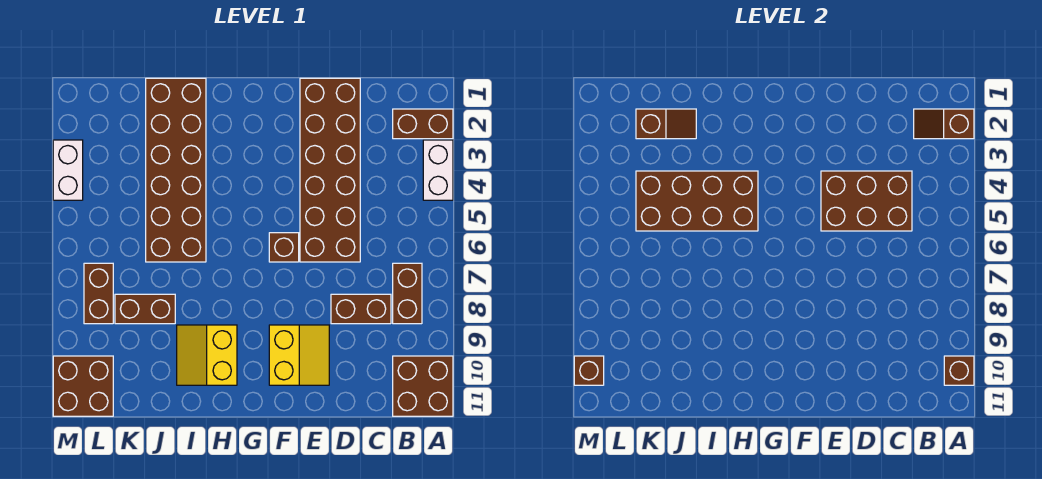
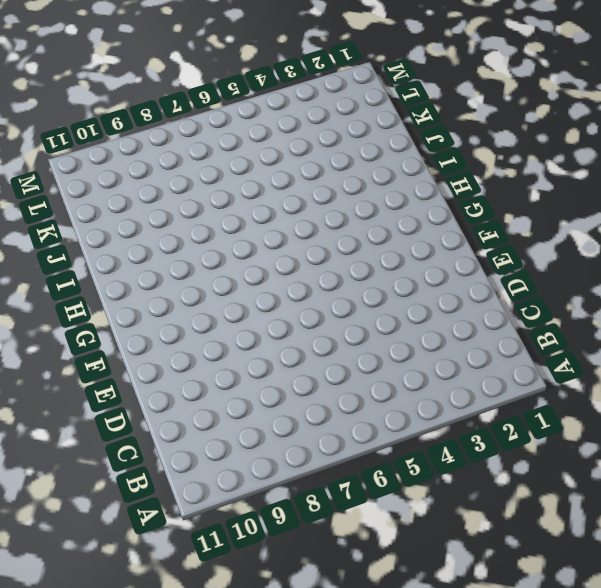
none -> brown brick A2:B2 level 1
none -> white brick A3:A4 level 1
none -> brown brick A10:B11 level 1

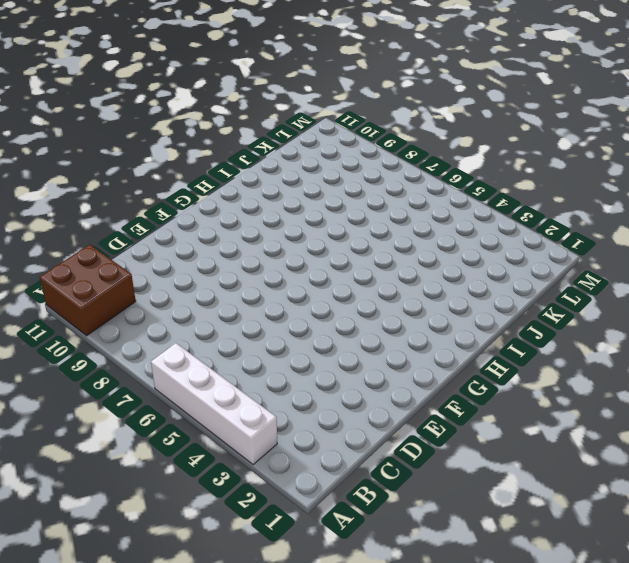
white brick A3:A6 level 1 -> white brick A3:A4 level 1
none -> brown brick A2:B2 level 1
none -> brown brick B7:B8 level 1
none -> brown brick C8:D8 level 1

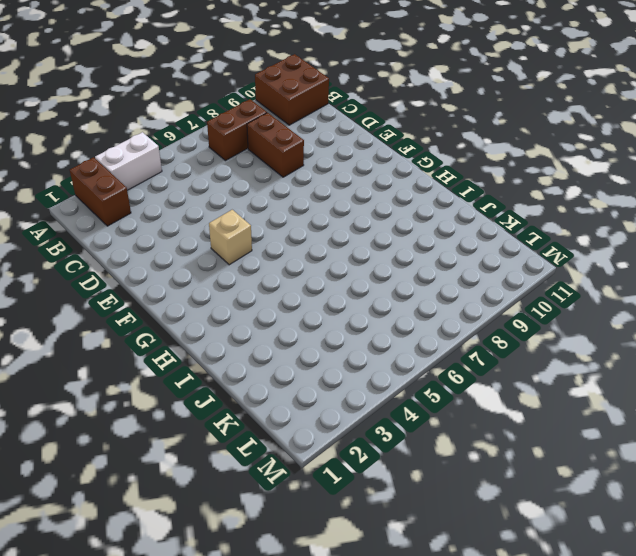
tan brick F4 level 1 -> none
none -> brown brick D1:E6 level 1
none -> yellow slope E9:F10 level 1 top F
none -> brown brick F6 level 1

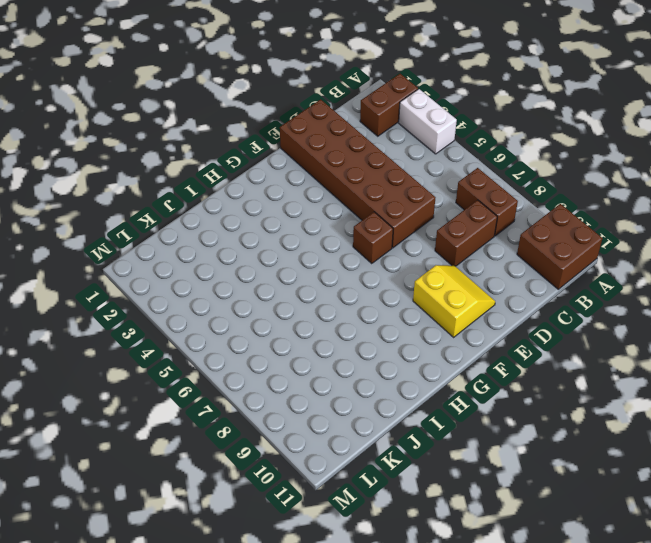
none -> yellow slope H9:I10 level 1 top H
none -> brown brick I1:J6 level 1
none -> brown brick J8:K8 level 1

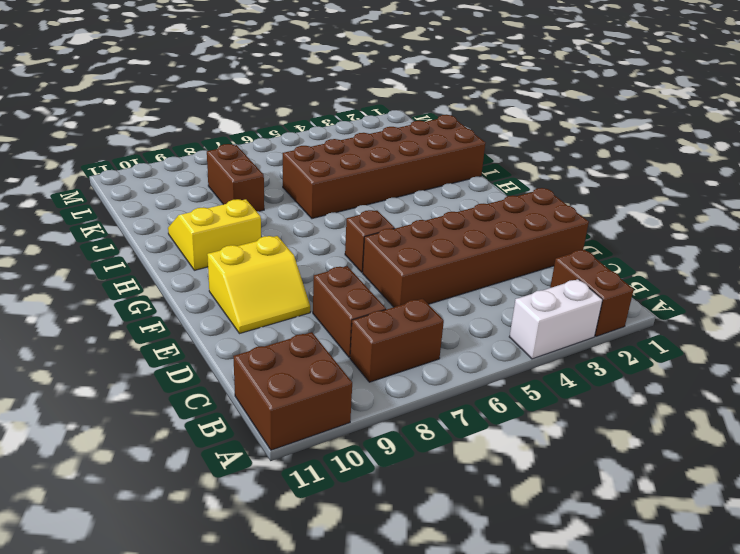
none -> brown brick L7:L8 level 1
none -> brown brick L10:M11 level 1
none -> white brick M3:M4 level 1

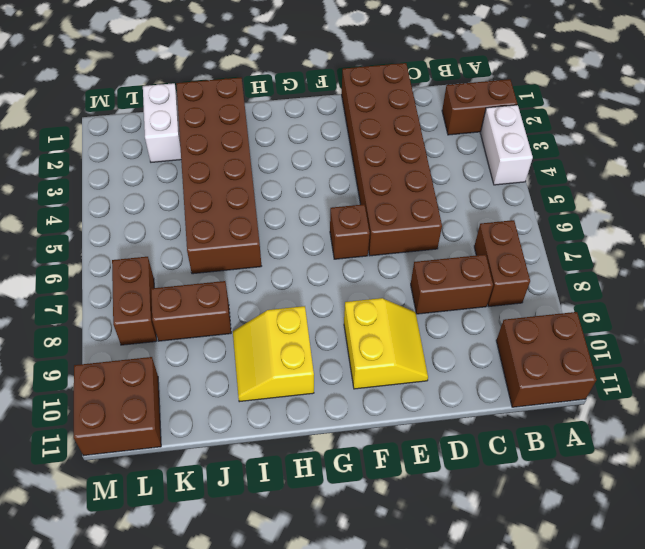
white brick K1:K2 level 1 -> white brick M3:M4 level 1
none -> brown slope A2:B2 level 2 top A
none -> brown brick A10 level 2
none -> brown brick C4:E5 level 2

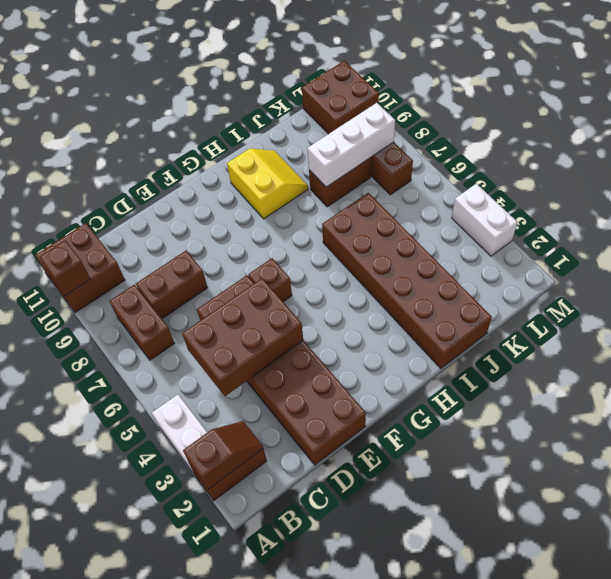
white brick J8:L8 level 2 -> none
none -> yellow slope E9:F10 level 1 top F
none -> brown brick H4:K5 level 2
none -> brown slope J2:K2 level 2 top K

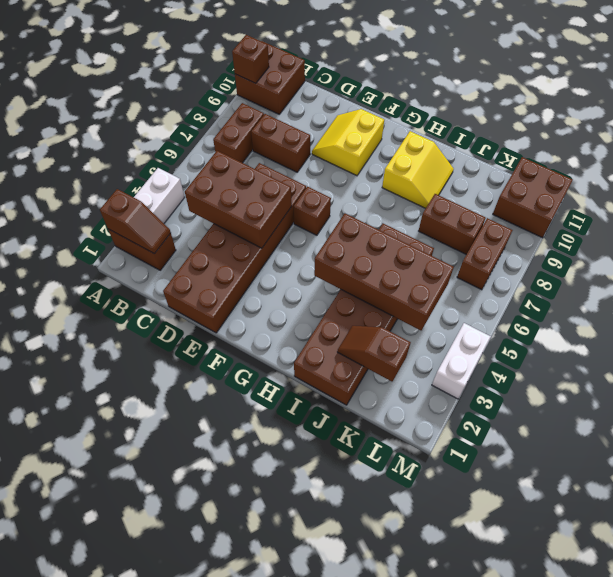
none -> brown brick M10 level 2

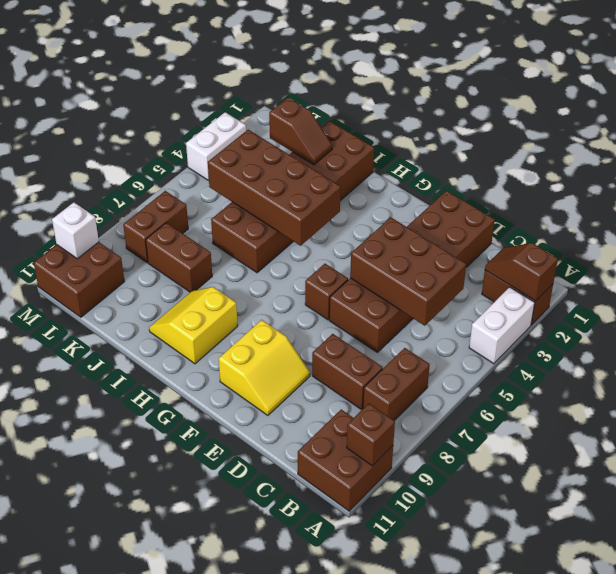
white brick M10 level 2 -> brown brick M10 level 2

